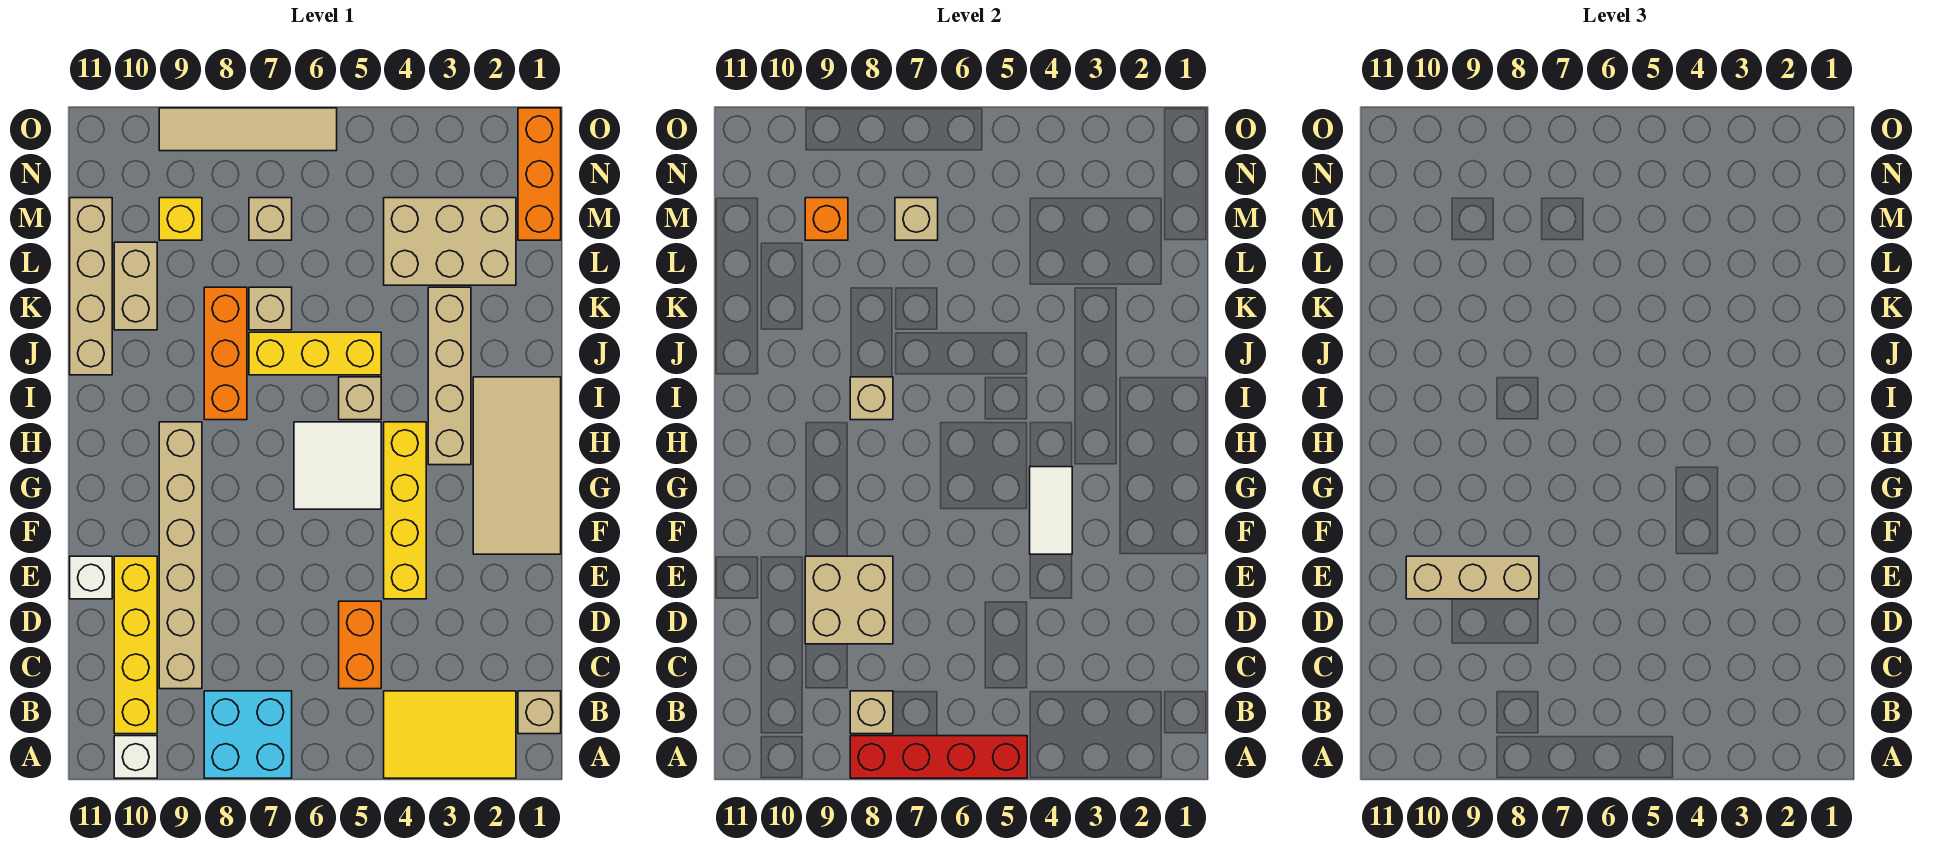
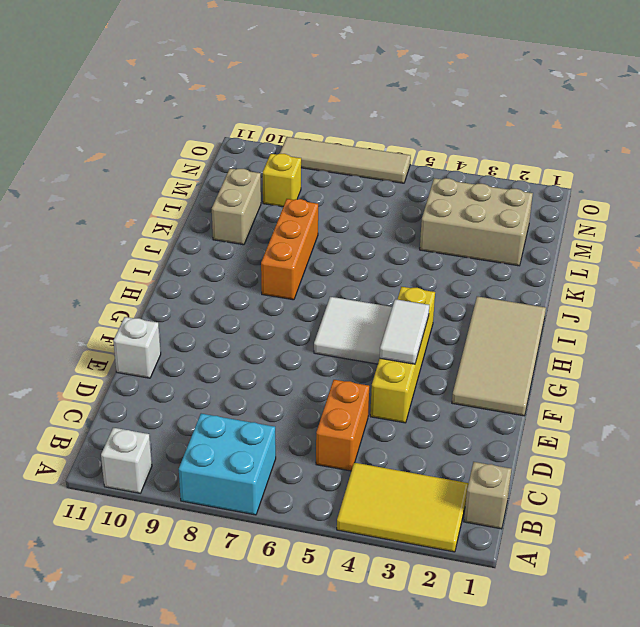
none -> yellow brick B10:E10 level 1
none -> tan brick C9:H9 level 1
none -> tan brick H3:K3 level 1
none -> tan brick I5 level 1

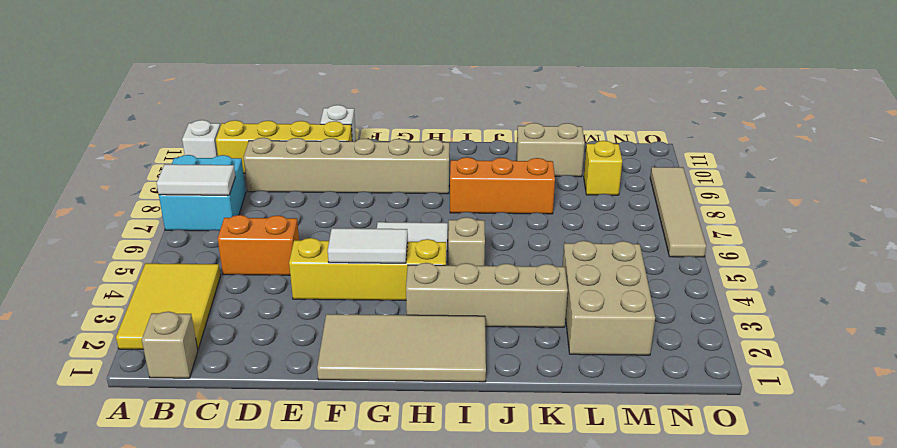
white tile A7:B7 level 2 -> red brick A5:A8 level 2
none -> yellow brick J5:J7 level 1
none -> tan brick J11:M11 level 1
none -> tan brick K7 level 1
none -> orange brick M1:O1 level 1

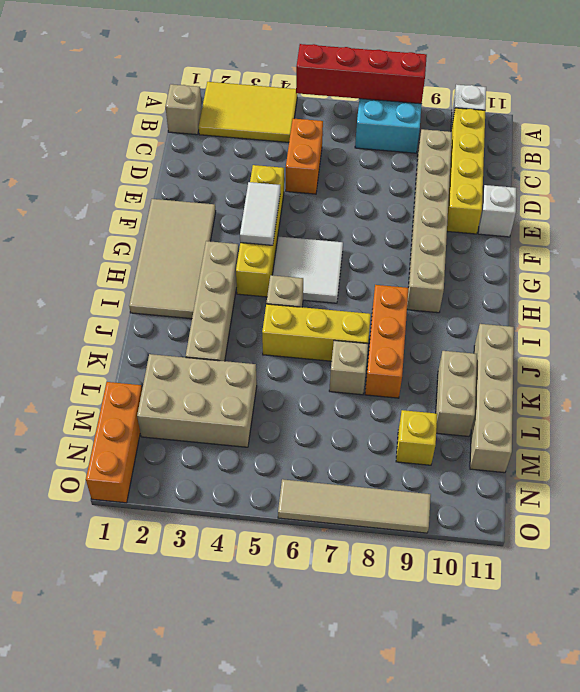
none -> tan brick M7 level 1
none -> tan brick B8 level 2
none -> tan brick D8:E9 level 2
none -> tan brick I8 level 2

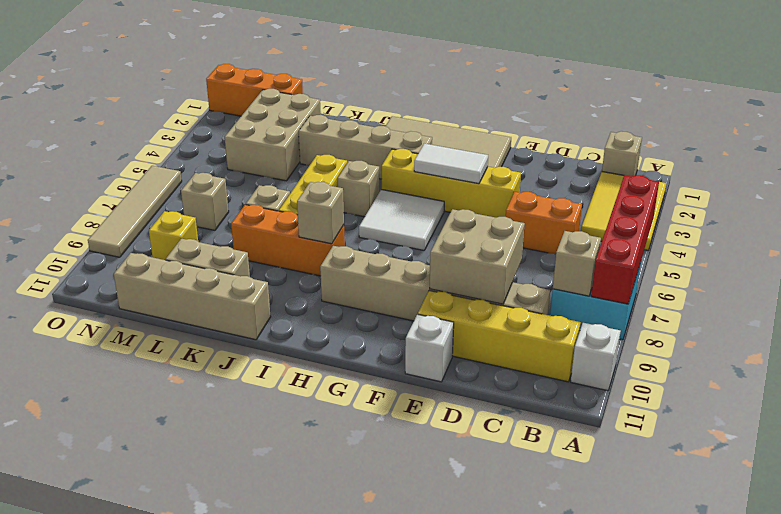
none -> tan brick M7 level 2
none -> orange brick M9 level 2
none -> tan brick E8:E10 level 3

